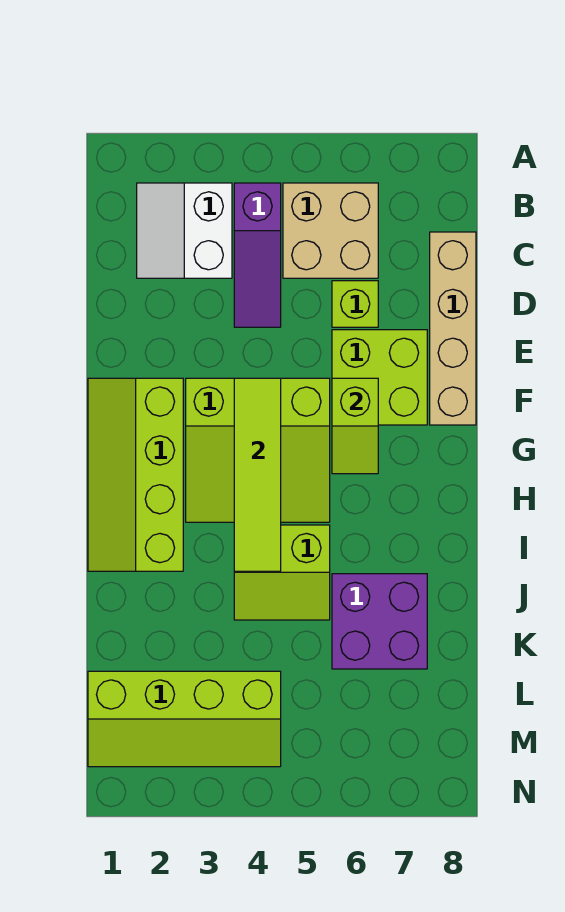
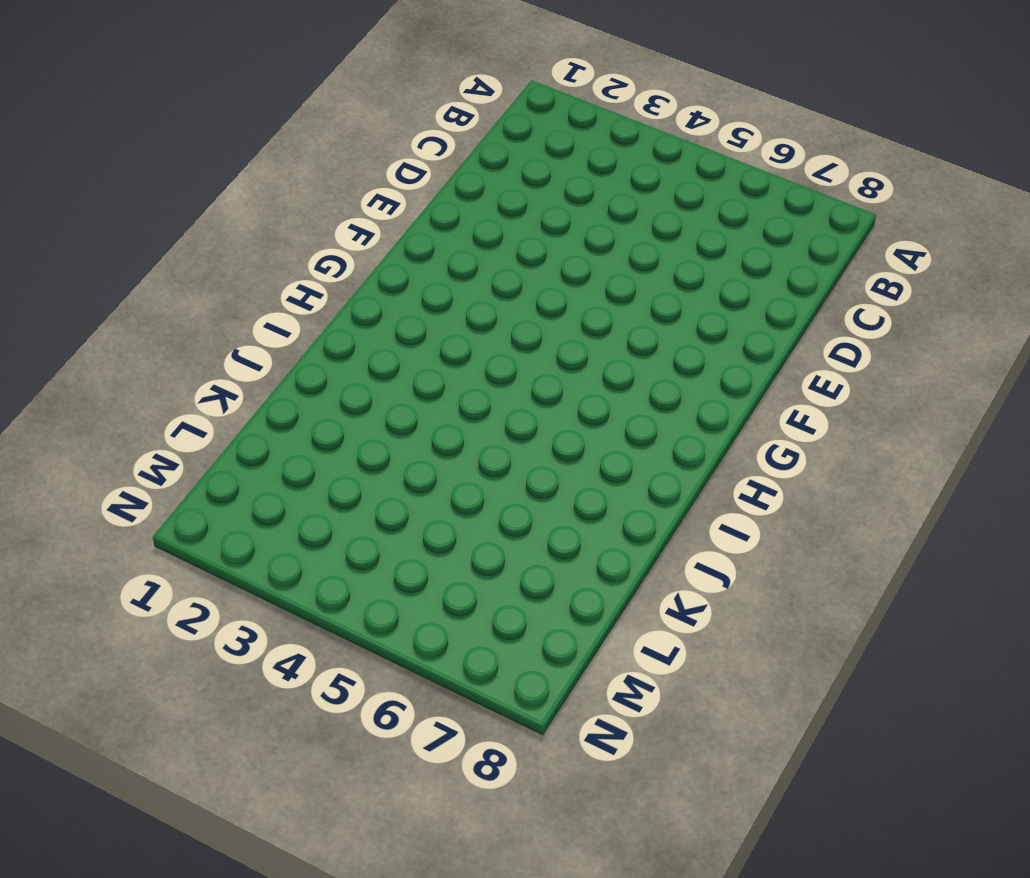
none -> white slope B2:C3 level 1 top 3
none -> purple slope B4:D4 level 1 top B
none -> tan brick B5:C6 level 1

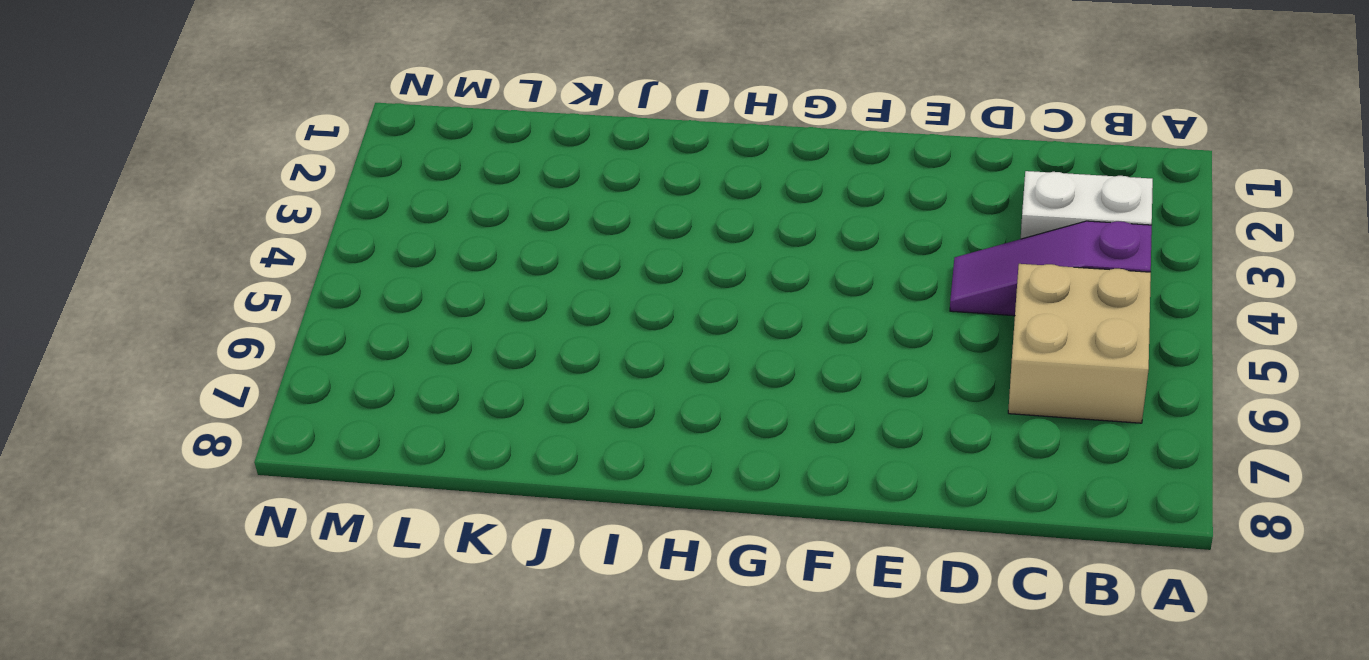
none -> tan brick C8:F8 level 1
none -> lime brick D6 level 1
none -> lime brick E6:F7 level 1

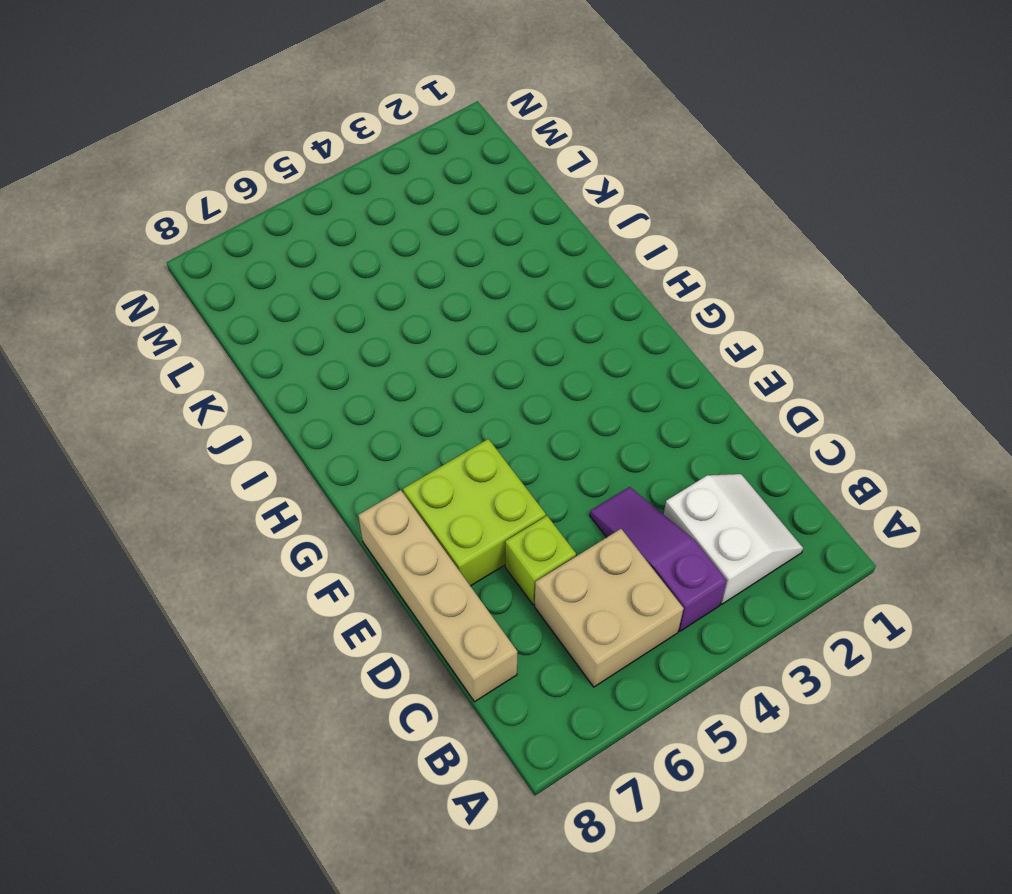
none -> lime slope F1:I2 level 1 top 2
none -> lime slope F3:H5 level 1 top F
none -> lime slope I4:J5 level 1 top I

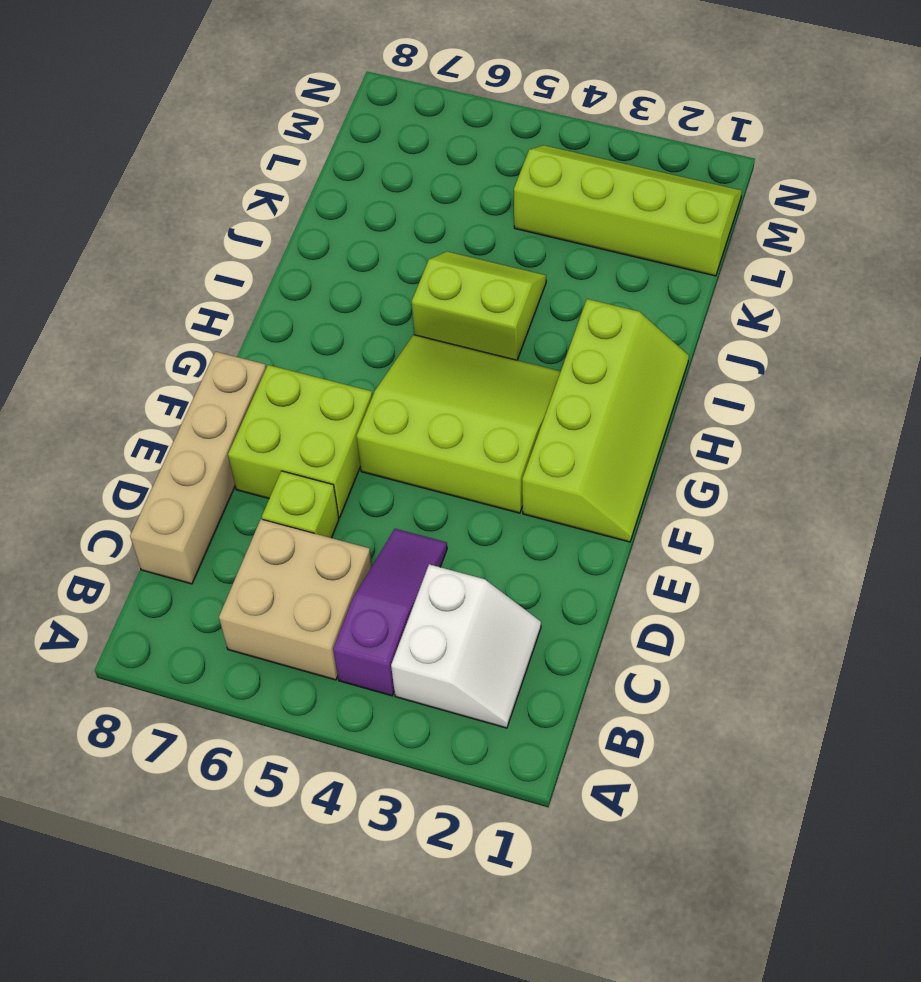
none -> purple brick J6:K7 level 1
none -> lime tile F4:I4 level 2
none -> lime slope F6:G6 level 2 top F

